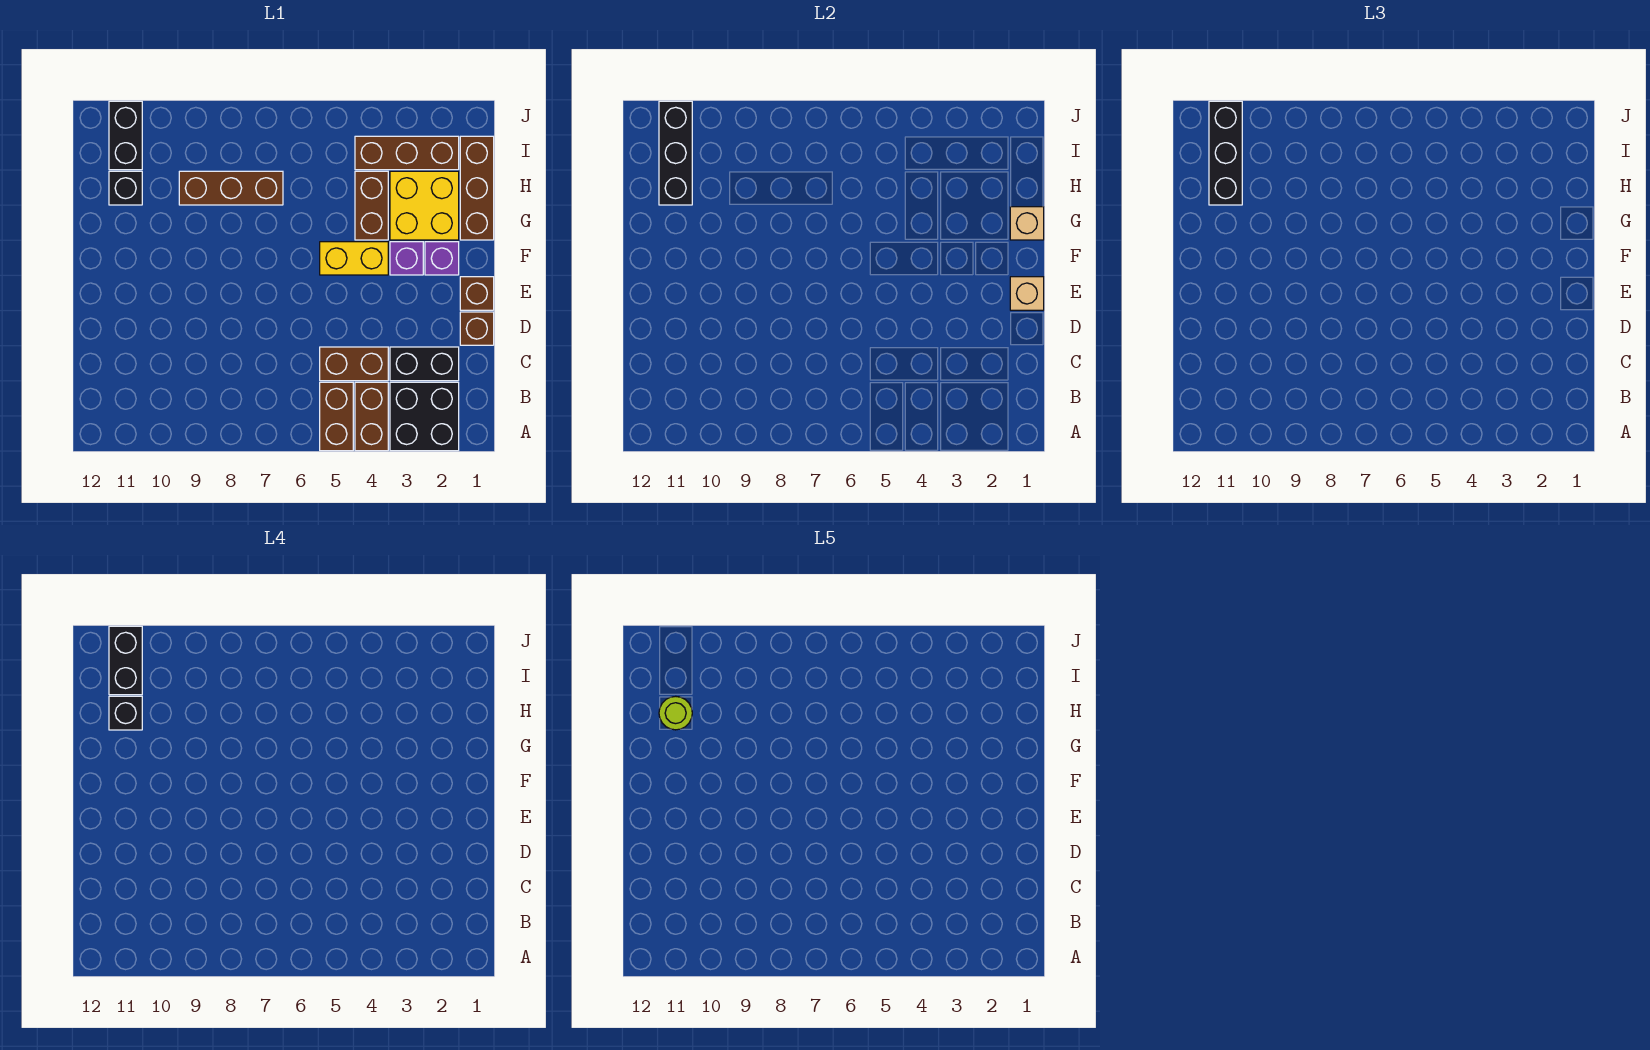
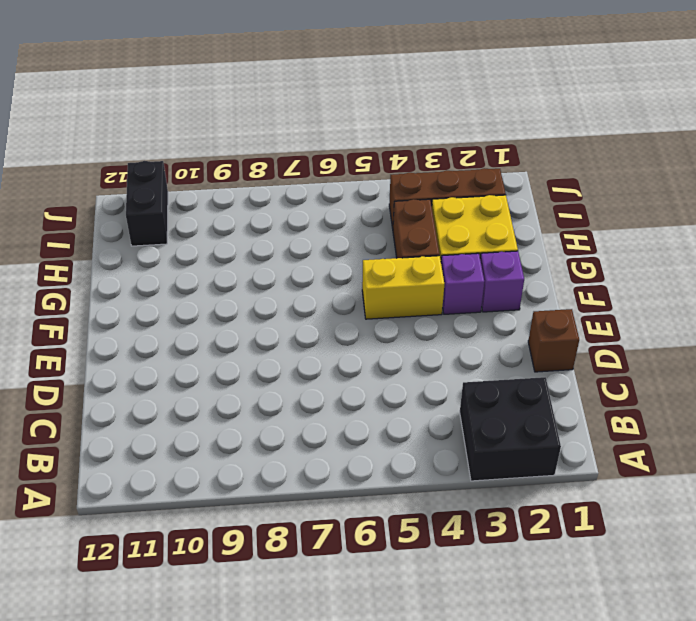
none -> brown brick A4:B4 level 1
none -> brown brick A5:B5 level 1
none -> black brick C2:C3 level 1

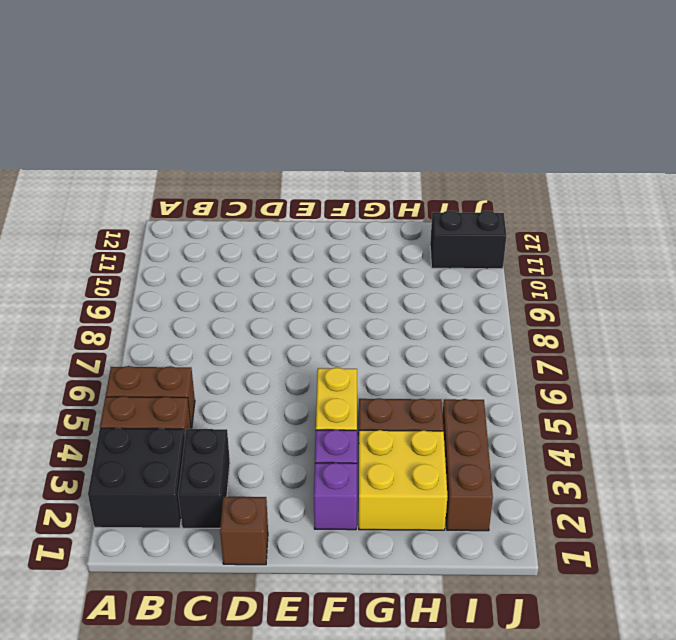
none -> brown brick C4:C5 level 1
none -> brown brick E1 level 1
none -> brown brick G1:I1 level 1

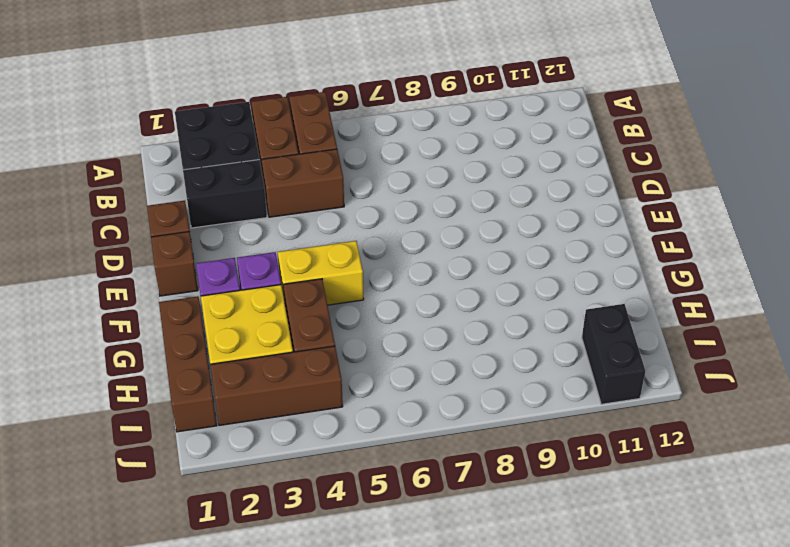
none -> brown brick H7:H9 level 1
none -> black brick H11 level 1
none -> tan brick E1 level 2

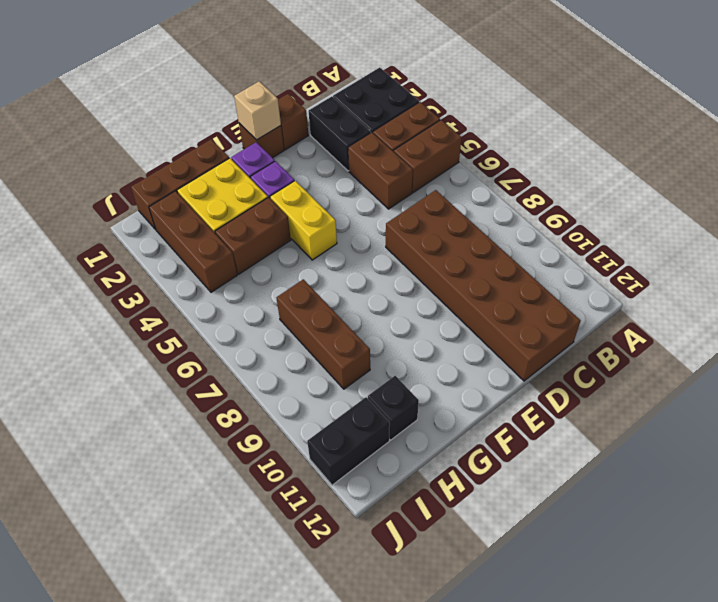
brown brick C7:D12 level 1 -> none
none -> tan brick G1 level 2
none -> black brick H11:J11 level 2
none -> black brick H11:J11 level 3

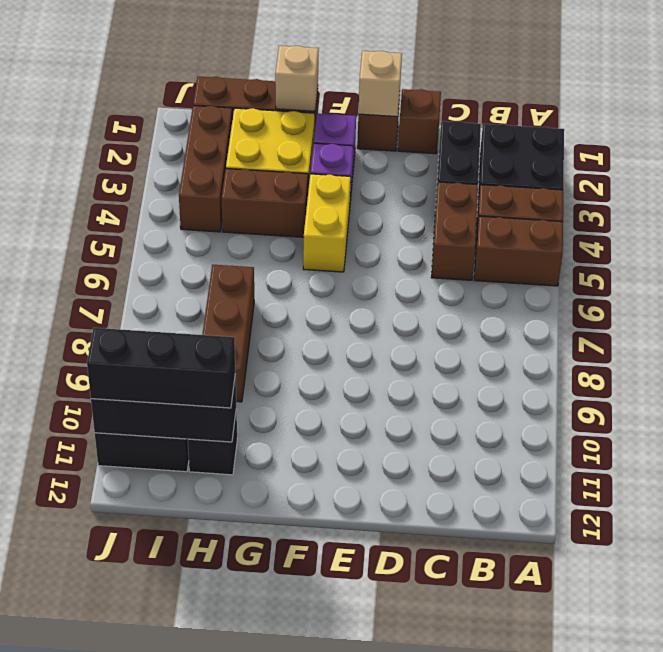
none -> black brick H11 level 4
none -> black brick I11:J11 level 4
none -> lime round brick H11 level 5

